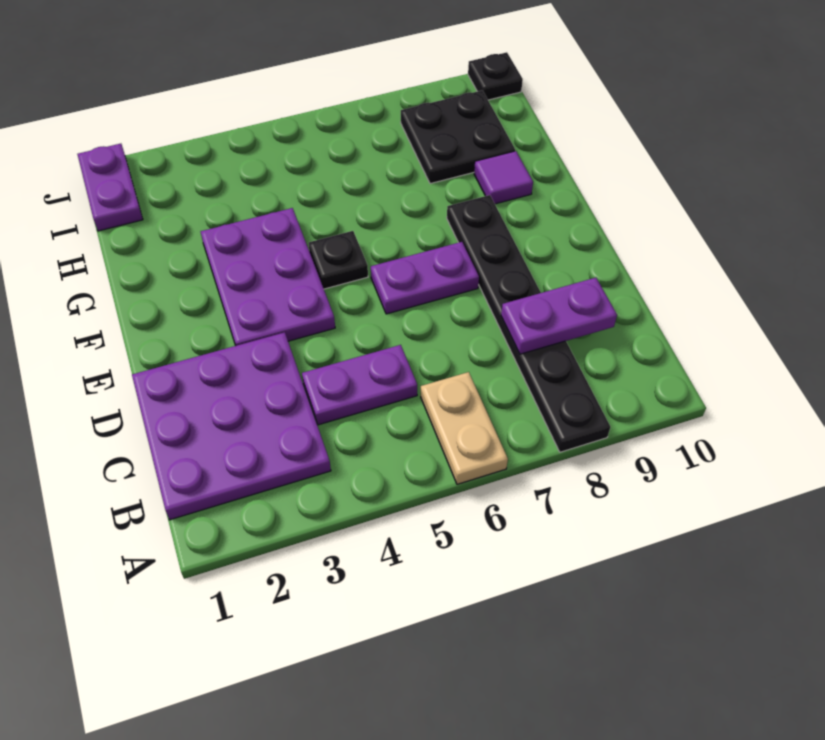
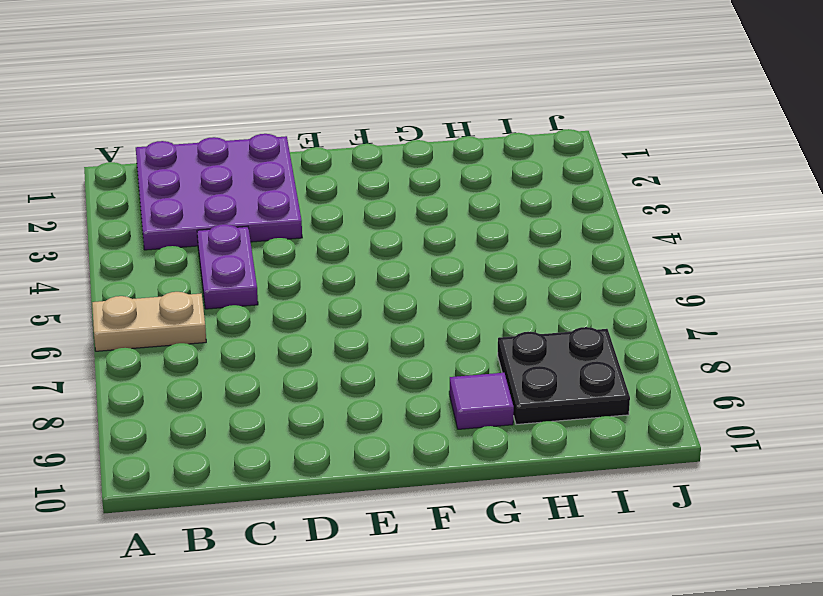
none -> black plate A8:F8 level 1
none -> purple plate E3:G4 level 1
none -> purple plate E6:E7 level 1

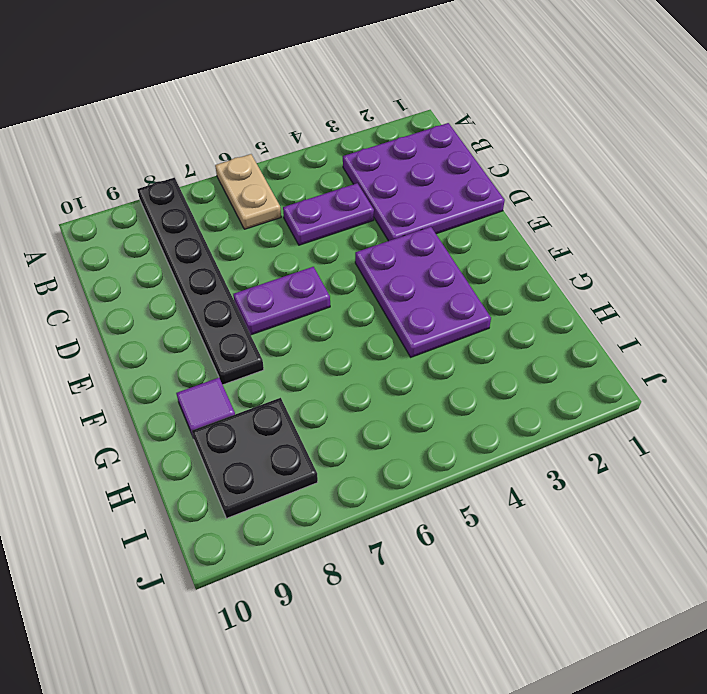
none -> black plate F5 level 1
none -> purple plate I1:J1 level 1
none -> black plate J10 level 1

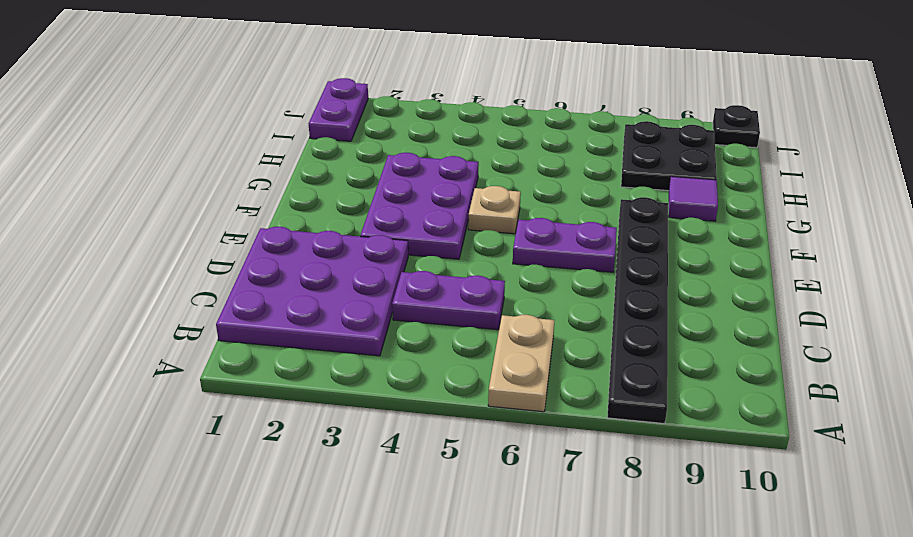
tan plate F5 level 1 -> black plate F5 level 1
none -> purple plate C8:C9 level 2

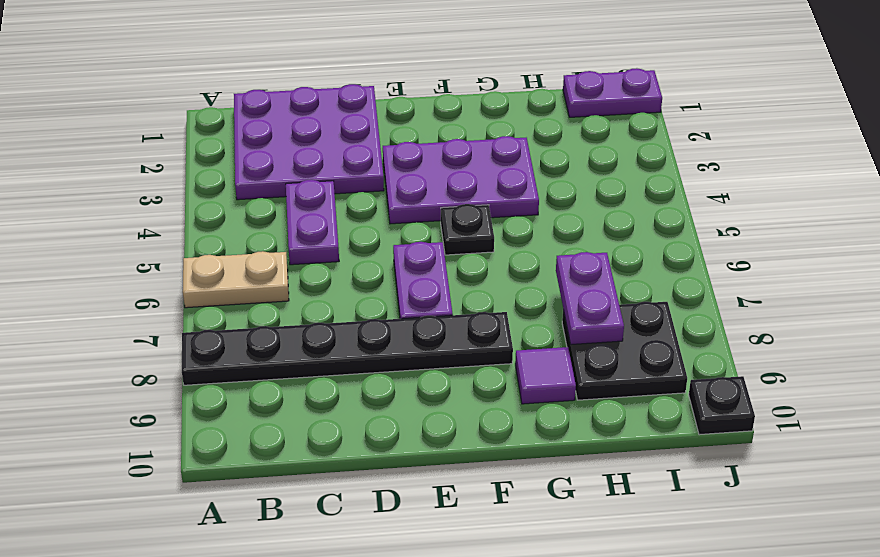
purple plate H7:H8 level 2 -> purple plate C8:C9 level 2

